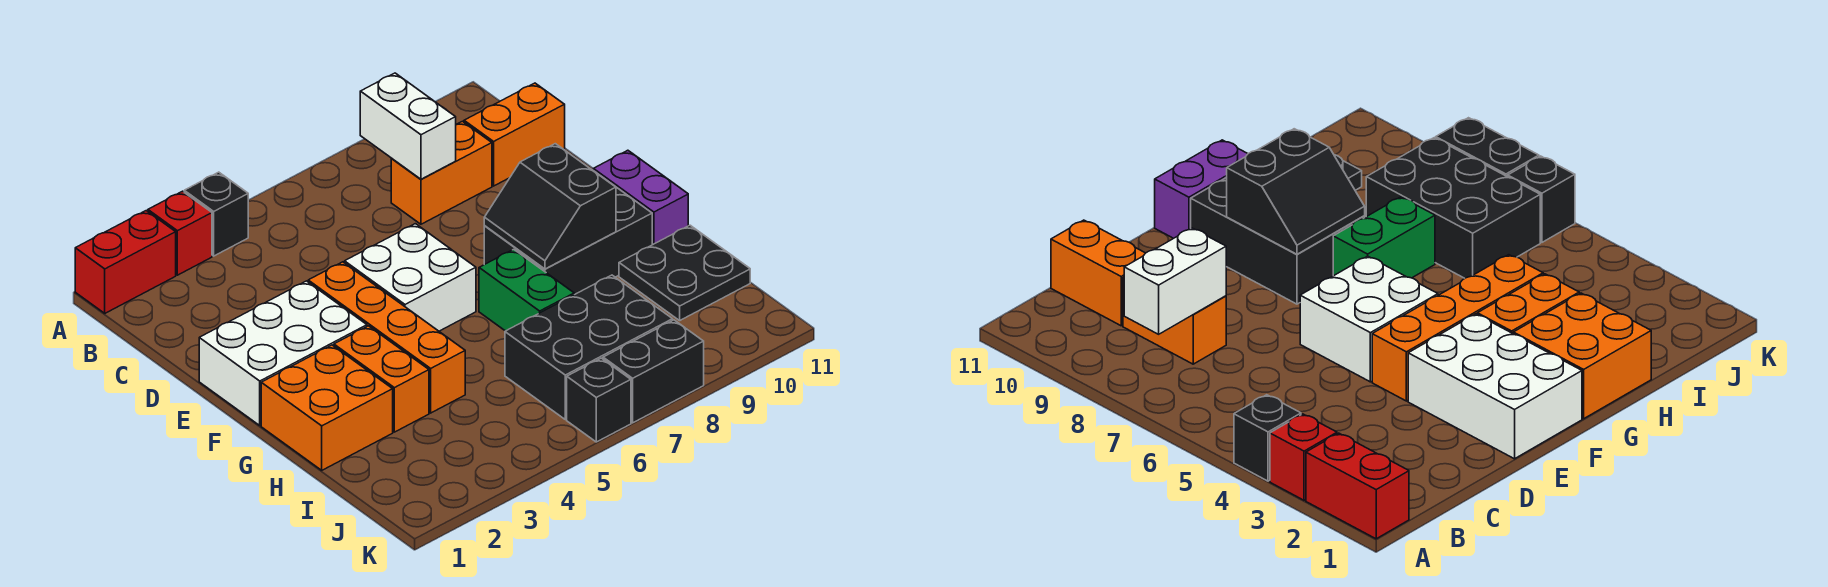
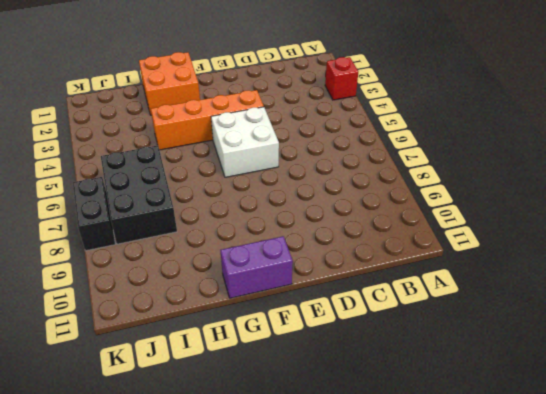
none -> red brick A1:A2 level 1
none -> black brick A4 level 1
none -> orange brick C8:C9 level 1

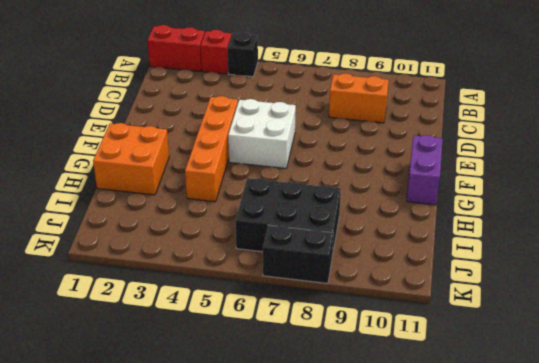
none -> orange brick C10:C11 level 1
none -> white brick E1:F3 level 1
none -> black brick F8:G10 level 1

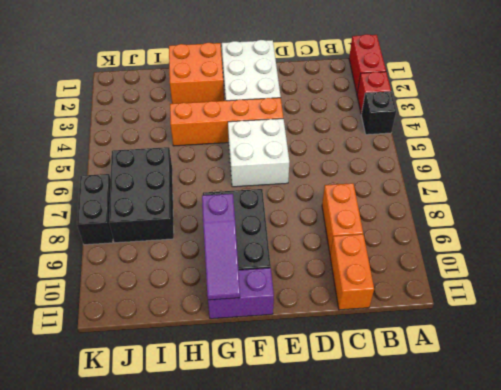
purple slope G9:G11 level 2 top 9 -> black slope F8:G9 level 2 top 9
none -> orange brick G3:H3 level 1
none -> green brick G7:H7 level 1
none -> black plate H10:I11 level 1

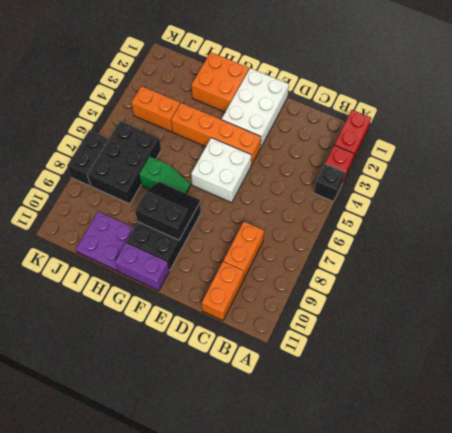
green slope G7:H7 level 1 top H -> green brick G7:H7 level 1
purple plate H10:I11 level 1 -> black plate H10:I11 level 1
orange brick I4:J4 level 1 -> orange brick G3:H3 level 1
none -> black brick K6 level 1
none -> white brick B8:C8 level 2

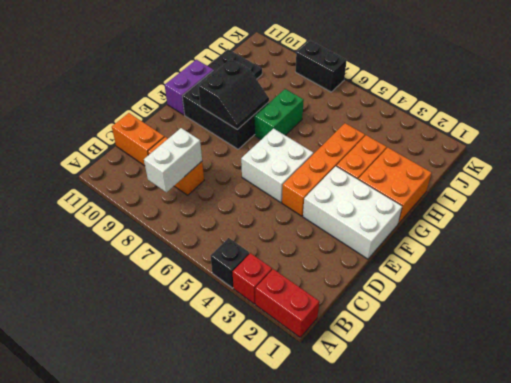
none -> black brick I6:J8 level 1
none -> black brick K6 level 1

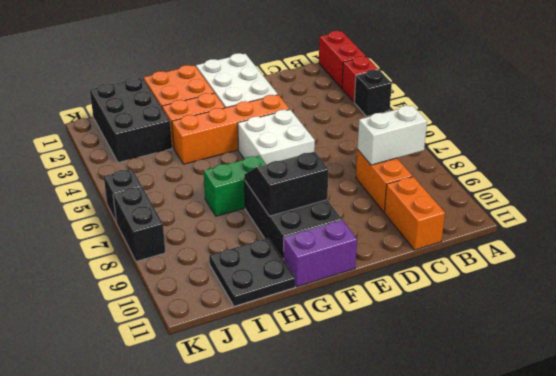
black brick I1:J3 level 1 -> black brick I6:J8 level 1

